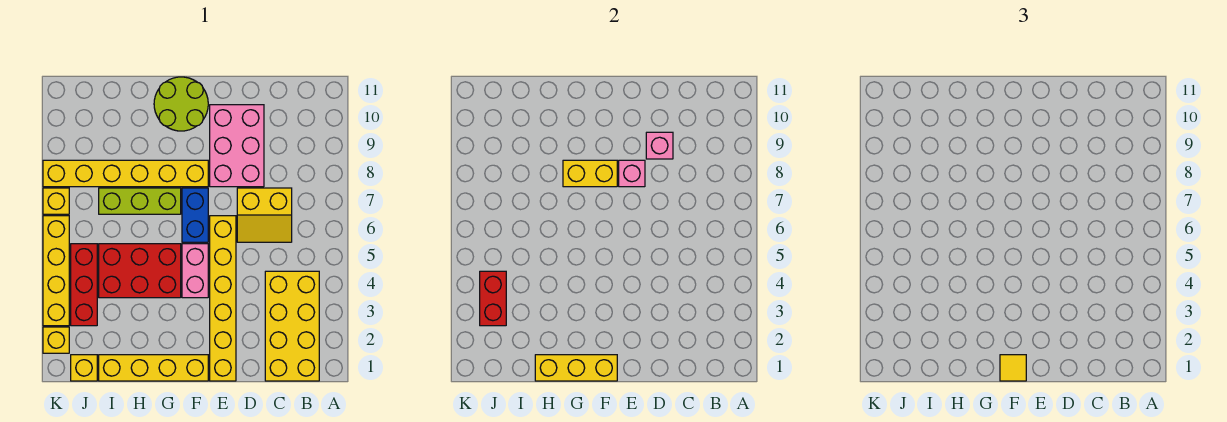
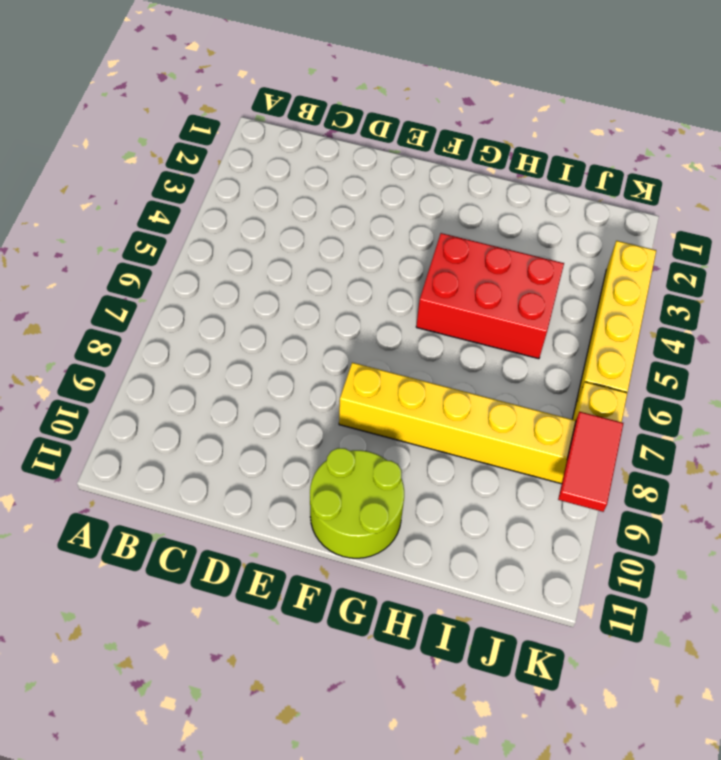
red tile K8:K9 level 2 -> none
none -> yellow brick B1:C4 level 1
none -> yellow slope C6:D7 level 1 top 7
none -> pink brick D8:E10 level 1

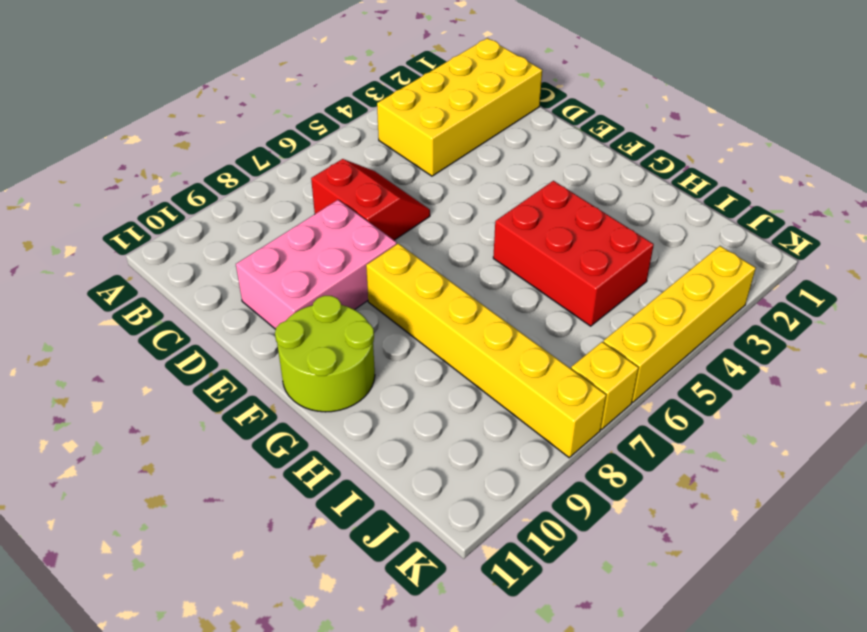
red slope C6:D7 level 1 top 7 -> yellow slope C6:D7 level 1 top 7
none -> yellow brick E1:E6 level 1
none -> yellow brick F1:I1 level 1
none -> pink brick F4:F5 level 1

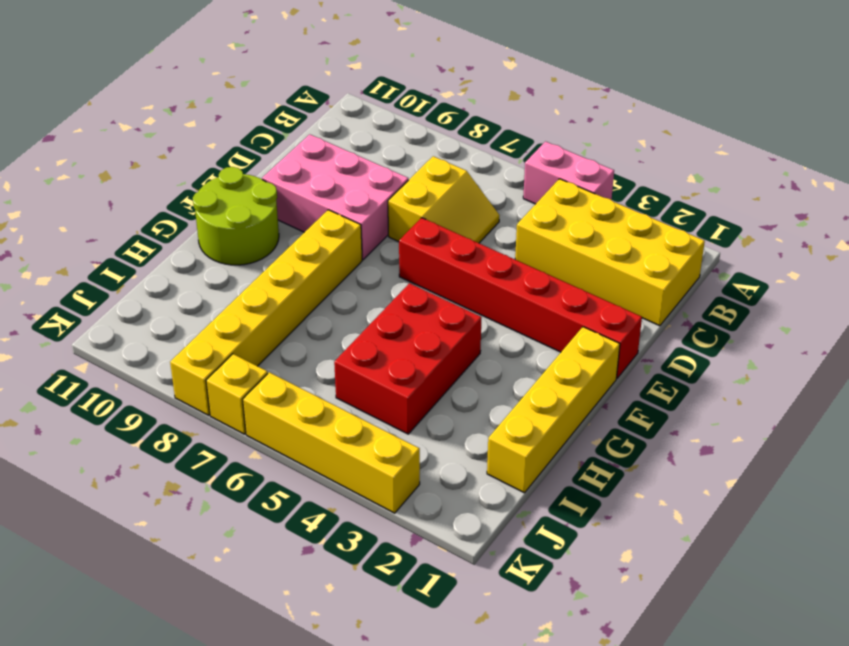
pink brick A4:A5 level 1 -> pink brick F4:F5 level 1
red brick E1:E6 level 1 -> yellow brick E1:E6 level 1
none -> blue brick F6:F7 level 1
none -> lime brick G7:I7 level 1
none -> yellow brick J1 level 1

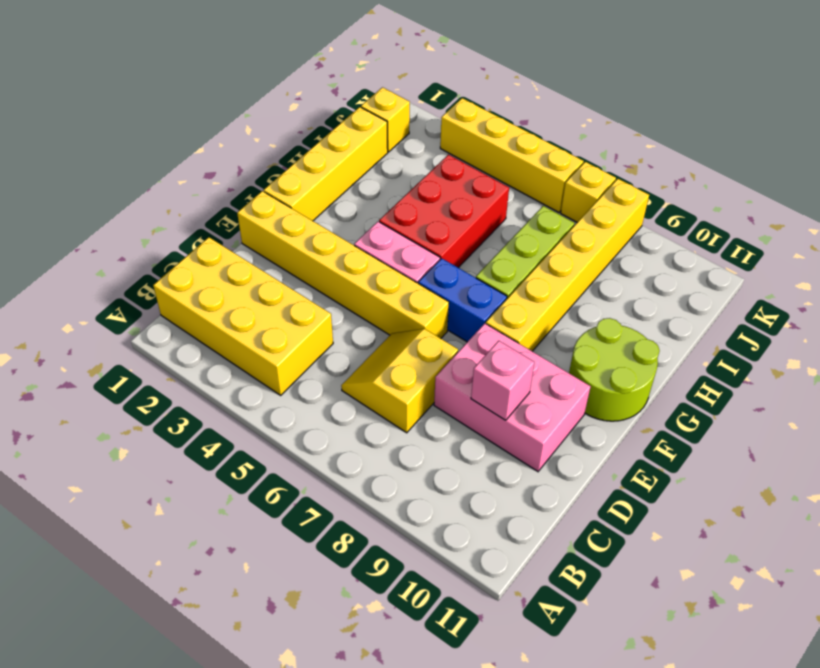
none -> red brick J3:J5 level 1
none -> yellow brick K2 level 1
none -> pink brick E8 level 2

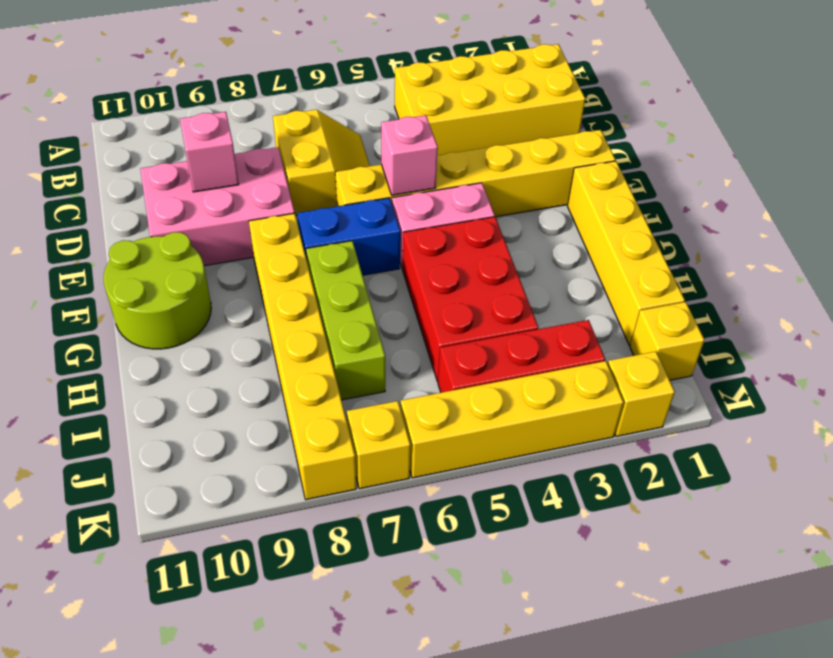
pink brick E5 level 2 -> pink brick E8 level 2
none -> yellow brick F1:H1 level 2
none -> yellow brick F8:G8 level 2
none -> red brick J3:J4 level 2

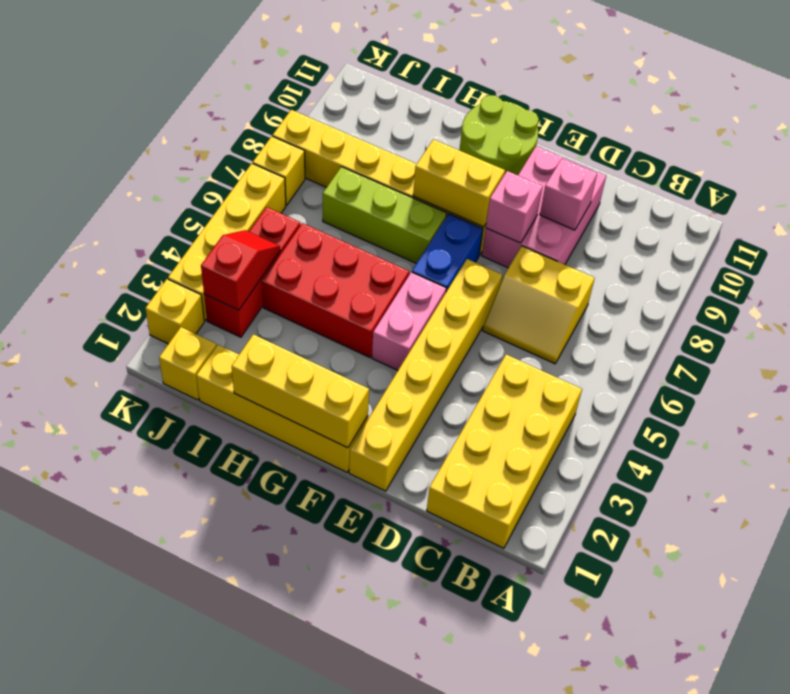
red slope J3:J4 level 2 top 3 -> red brick J3:J4 level 2
none -> yellow tile F1 level 3

